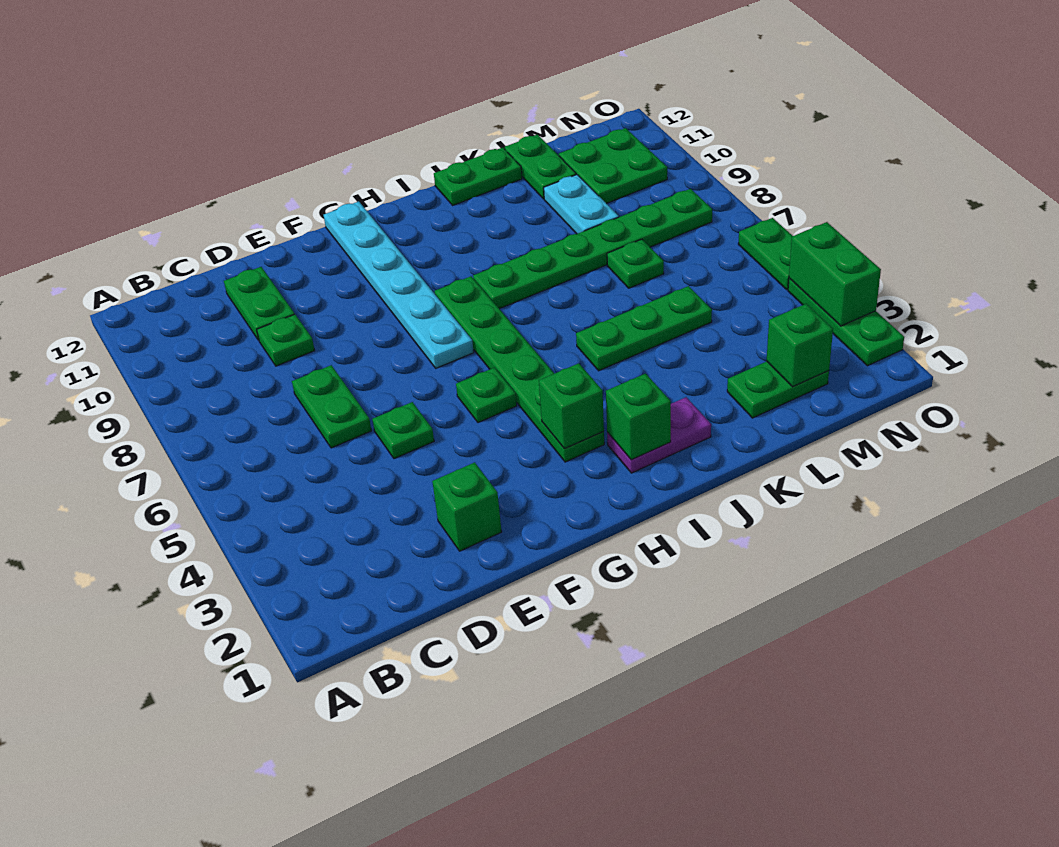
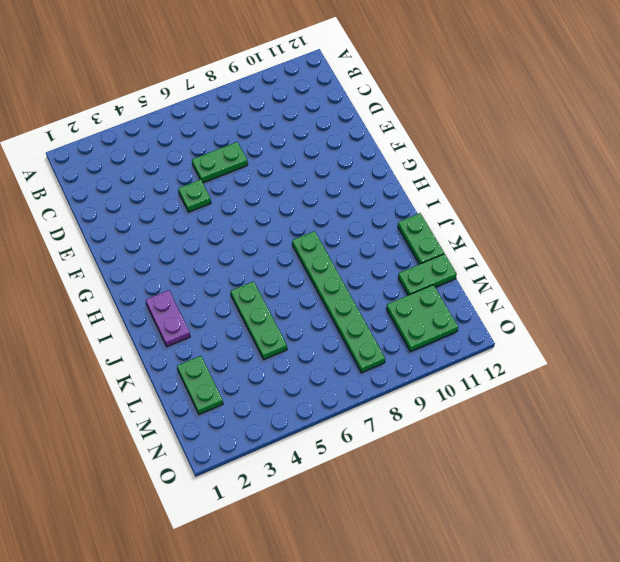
none -> green plate D9 level 1
none -> green plate D10:D11 level 1
none -> green brick E2 level 1

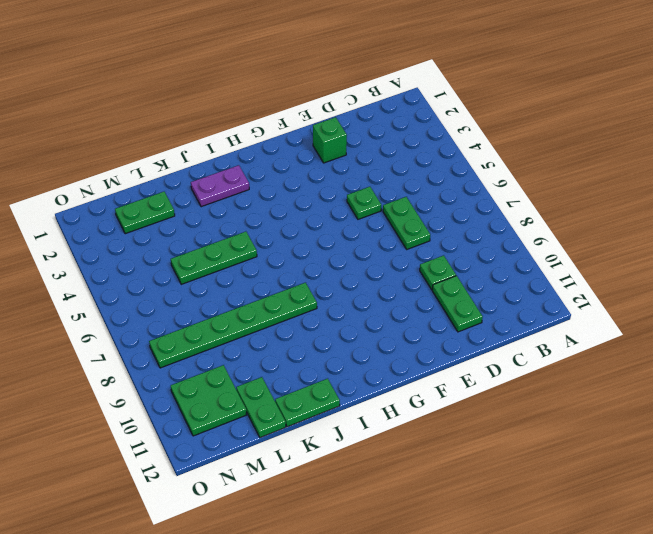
none -> green plate G5 level 1
none -> cyan plate G7:G12 level 1
none -> green plate H3:H8 level 1

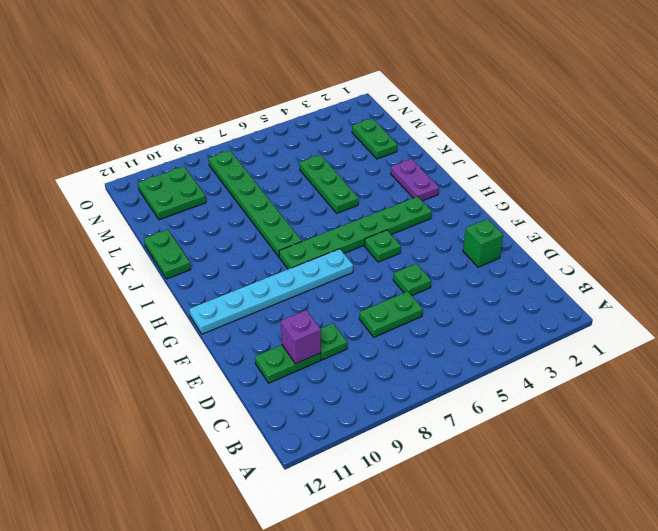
purple brick D10 level 2 -> none
none -> green plate L7 level 1
none -> cyan plate L9:L10 level 1
none -> green plate L11:L12 level 1

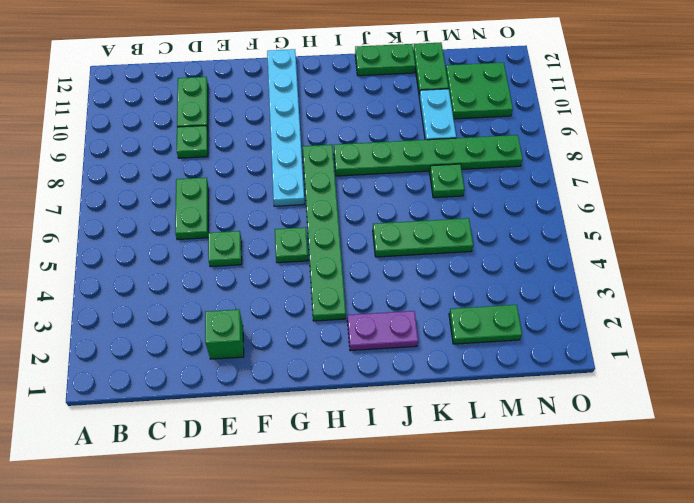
none -> green plate O2:O4 level 1
none -> green plate O5:O6 level 1
none -> green brick H3 level 2

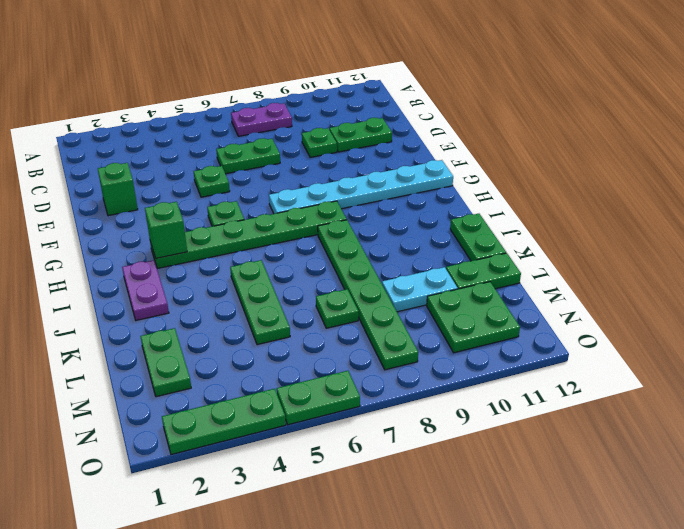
purple plate B7:B8 level 1 -> none
none -> green brick I2 level 2
none -> green brick M2 level 2
none -> green brick O3:O4 level 2

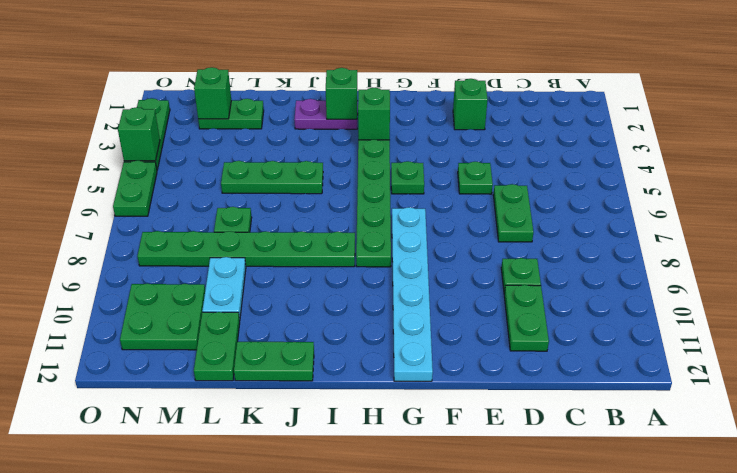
green brick O4 level 2 -> green brick O3:O4 level 2

